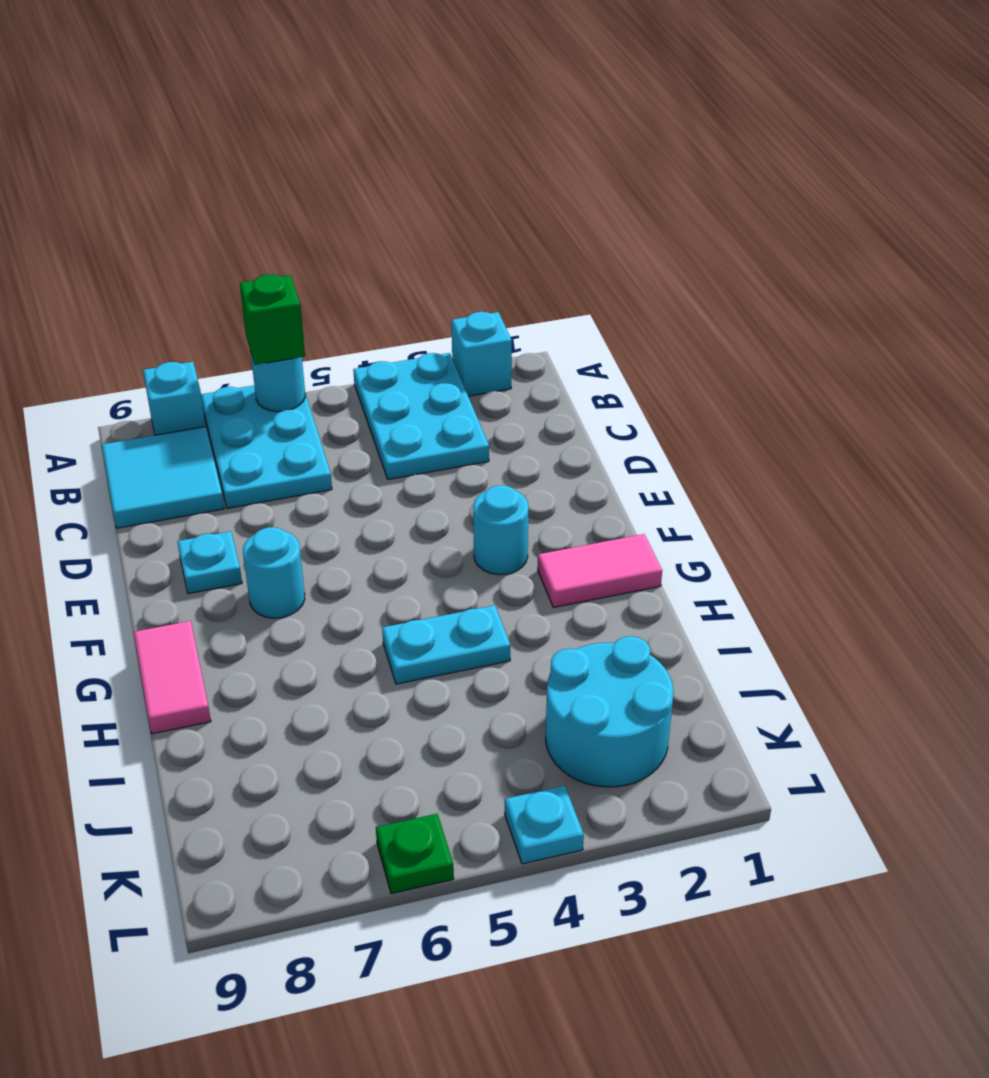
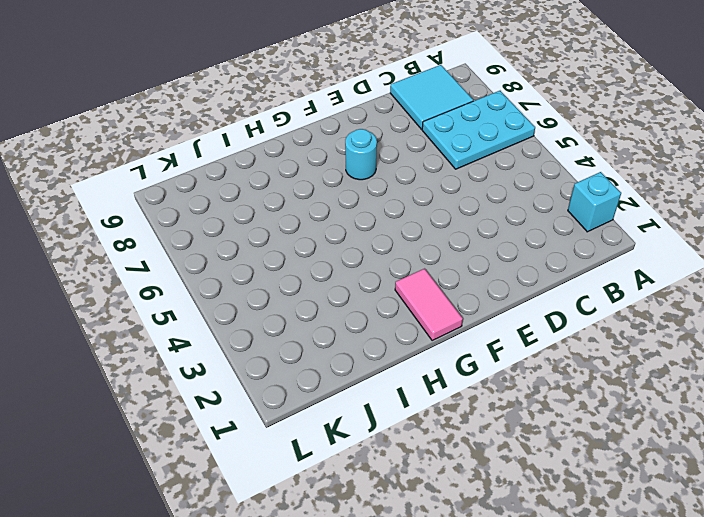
none -> cyan plate A3:C4 level 1
none -> cyan brick A8 level 1
none -> cyan plate E8 level 1

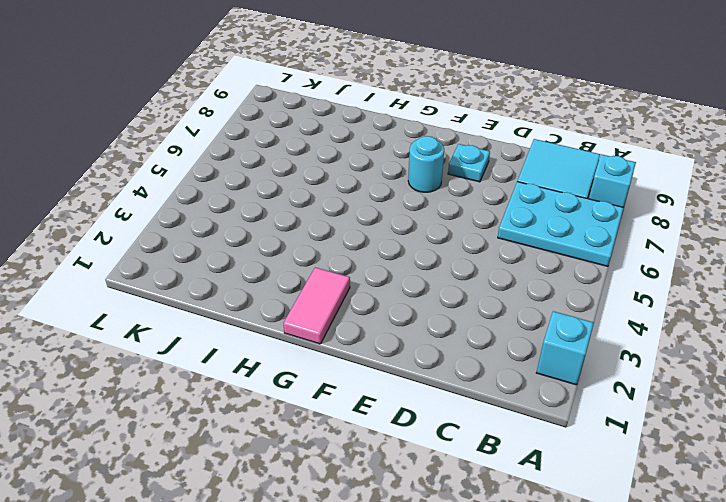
none -> cyan plate A3:C4 level 1
none -> cyan round brick F3 level 1
none -> pink tile G9:H9 level 1

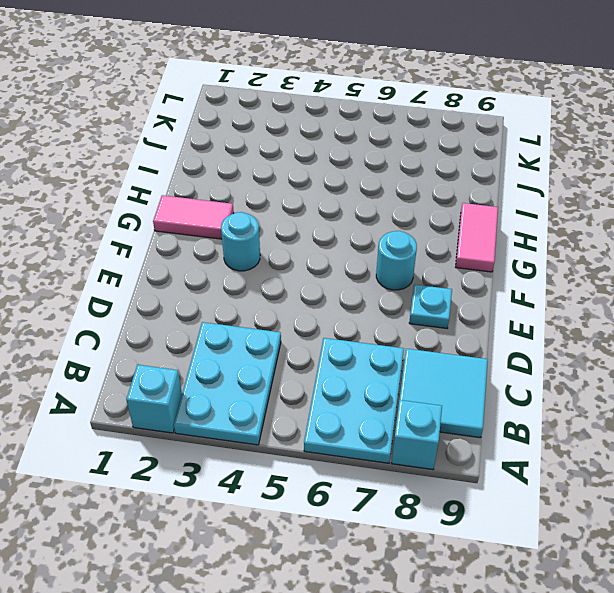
none -> cyan plate H4:H5 level 1
none -> cyan round brick J2:K3 level 1
none -> cyan plate L4 level 1

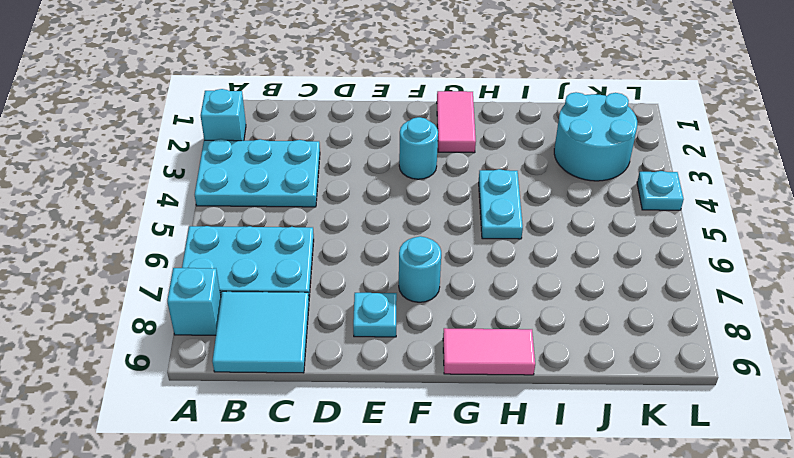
none -> green plate L6 level 1
none -> cyan round brick A6 level 2
none -> green brick A6 level 3

